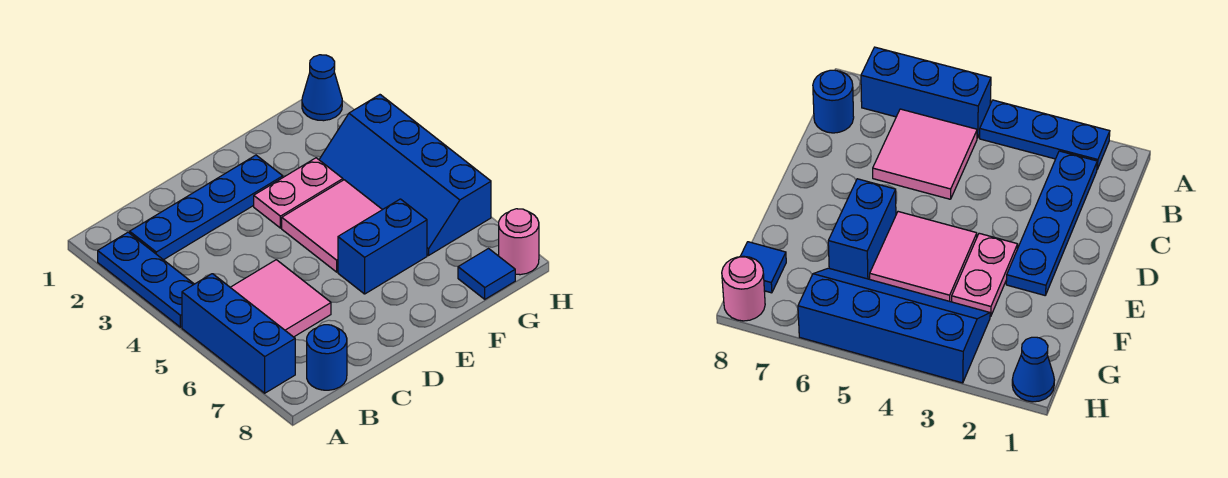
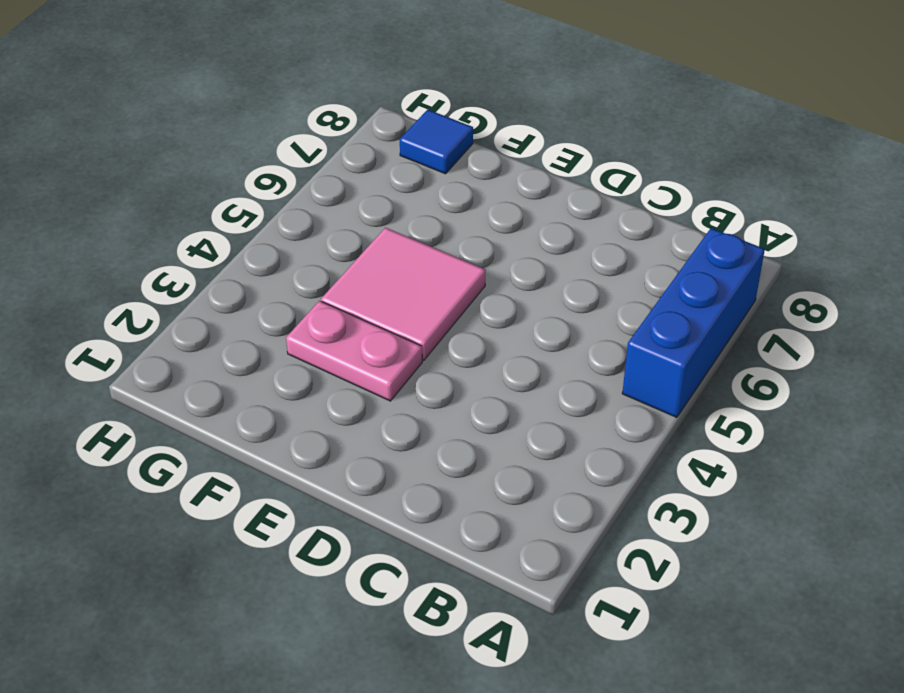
none -> blue plate A2:A4 level 1
none -> blue plate B2:E2 level 1
none -> pink tile B5:C6 level 1

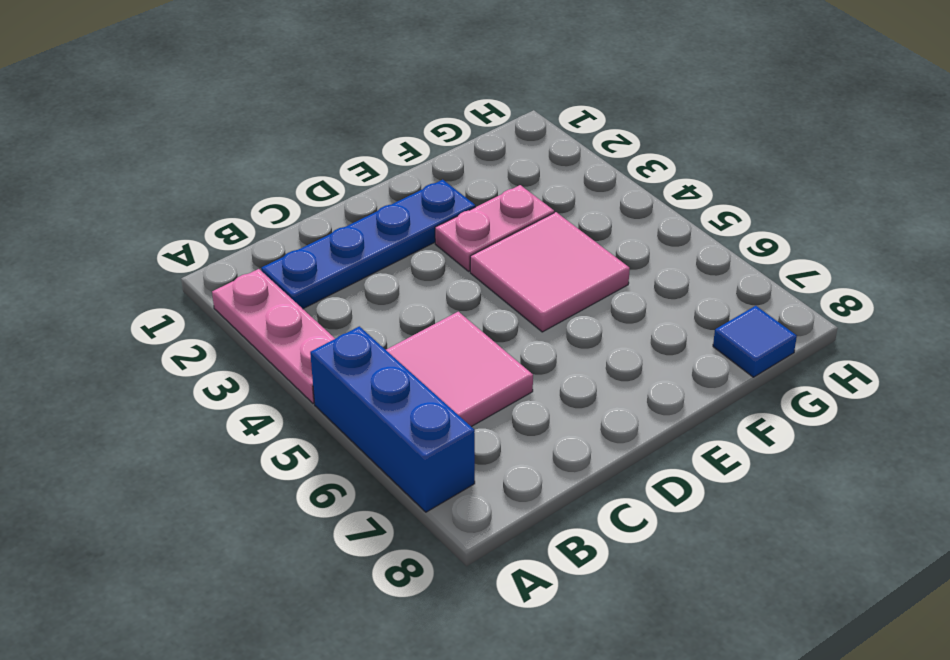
pink plate A2:A4 level 1 -> blue plate A2:A4 level 1
none -> blue round brick B8 level 1
none -> blue brick E6:F6 level 1
none -> blue slope G3:H6 level 1 top H

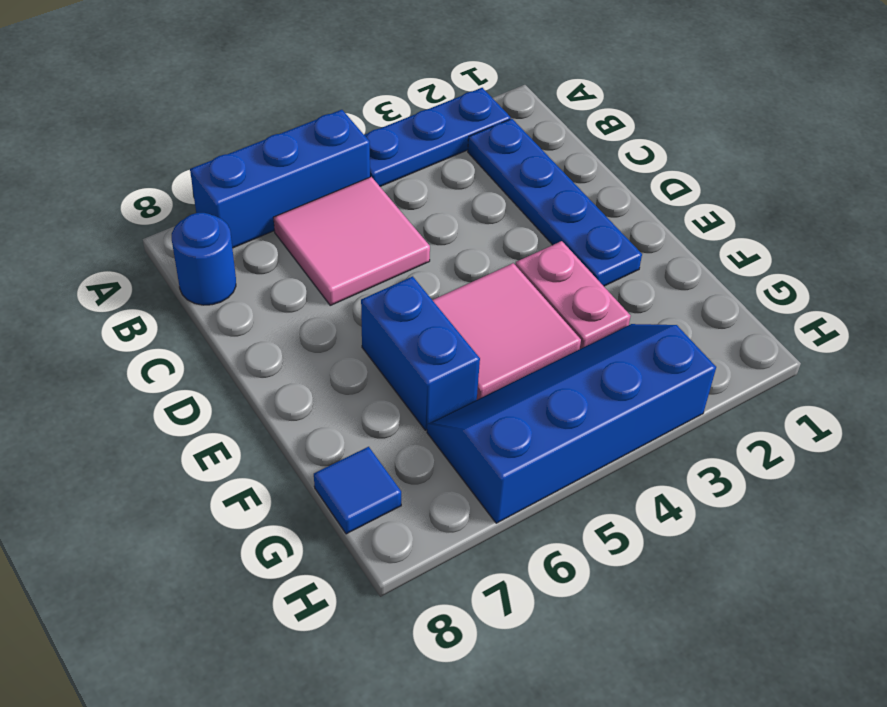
none -> blue cone H1 level 1
none -> pink round brick H8 level 1

